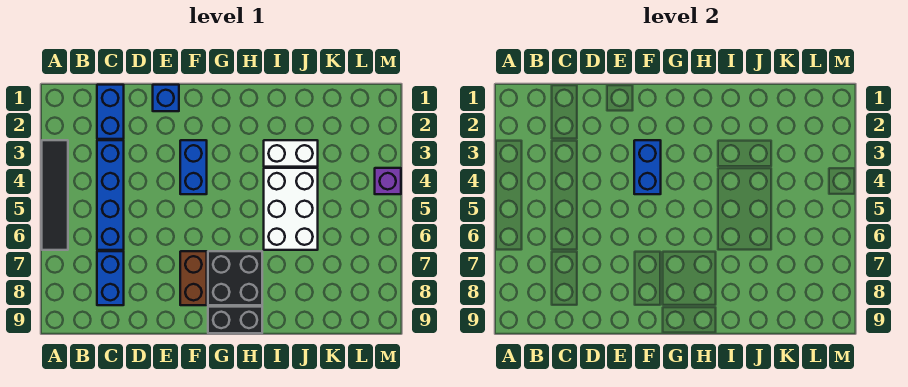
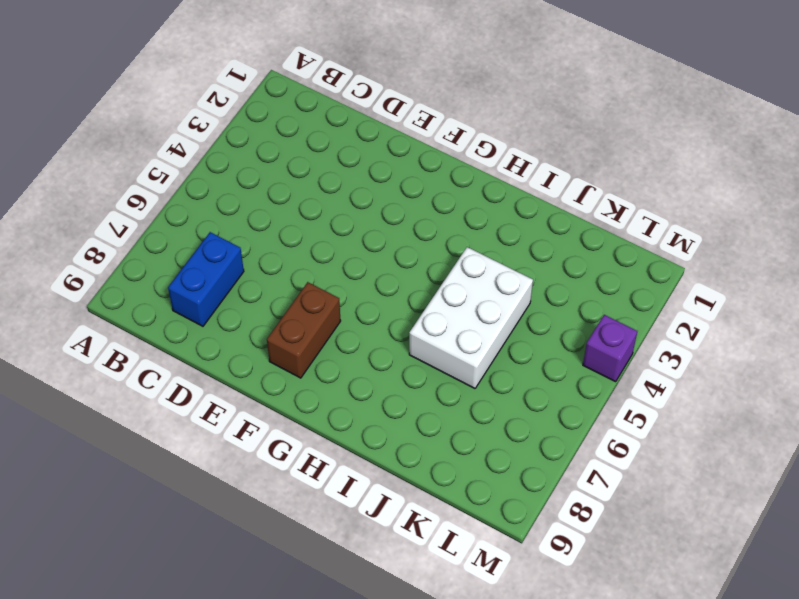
none -> black tile A3:A6 level 1
none -> blue brick C1:C2 level 1
none -> blue brick C3:C6 level 1

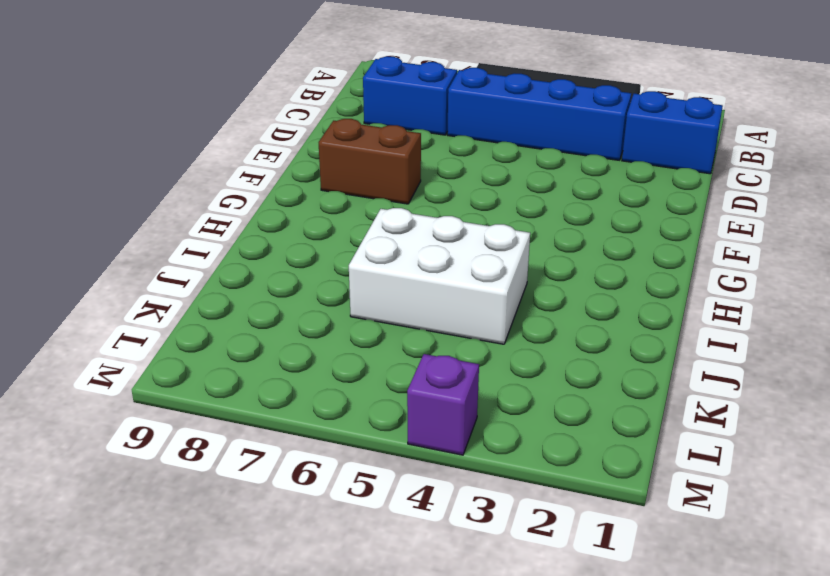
none -> blue brick E1 level 1
none -> blue brick F3:F4 level 1
none -> black brick G7:H8 level 1

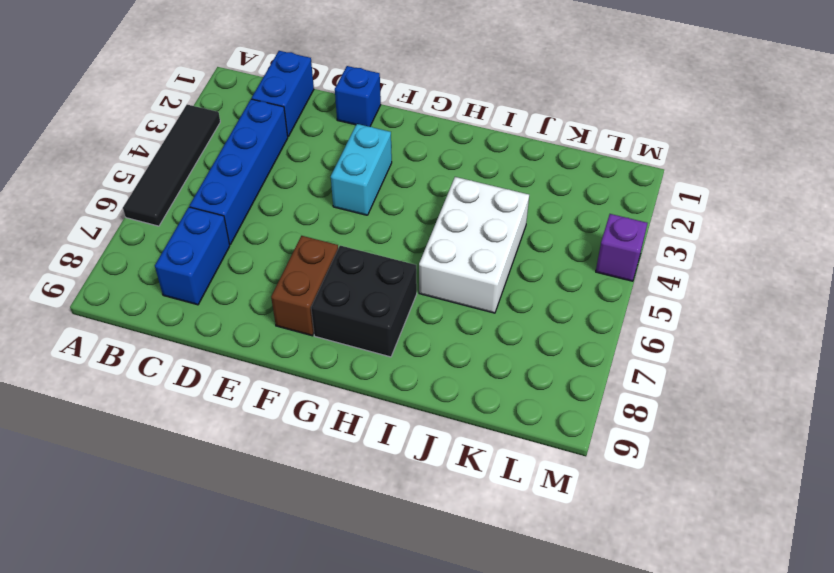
cyan brick F3:F4 level 1 -> blue brick F3:F4 level 1
none -> black brick G9:H9 level 1
none -> white brick I3:J3 level 1
none -> blue brick F3:F4 level 2

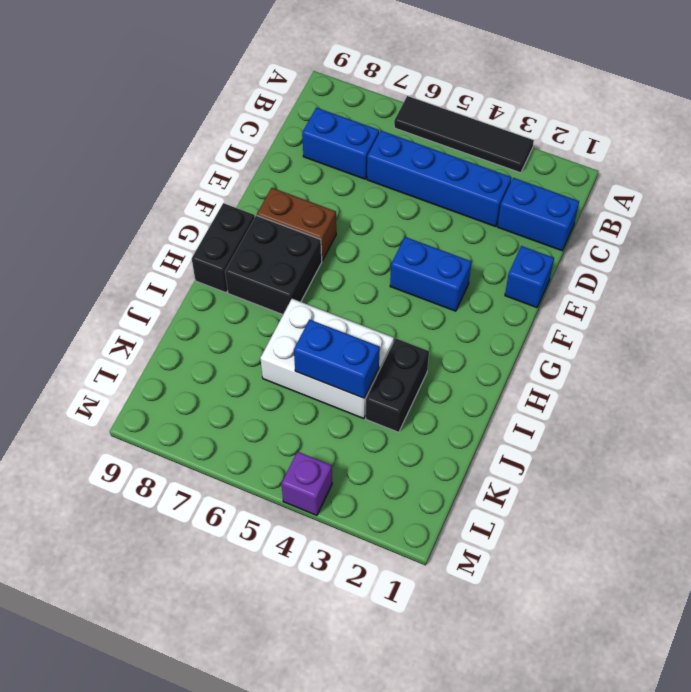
black brick I3:J3 level 1 -> white brick I3:J3 level 1
blue brick J4:J5 level 2 -> blue brick F3:F4 level 2

